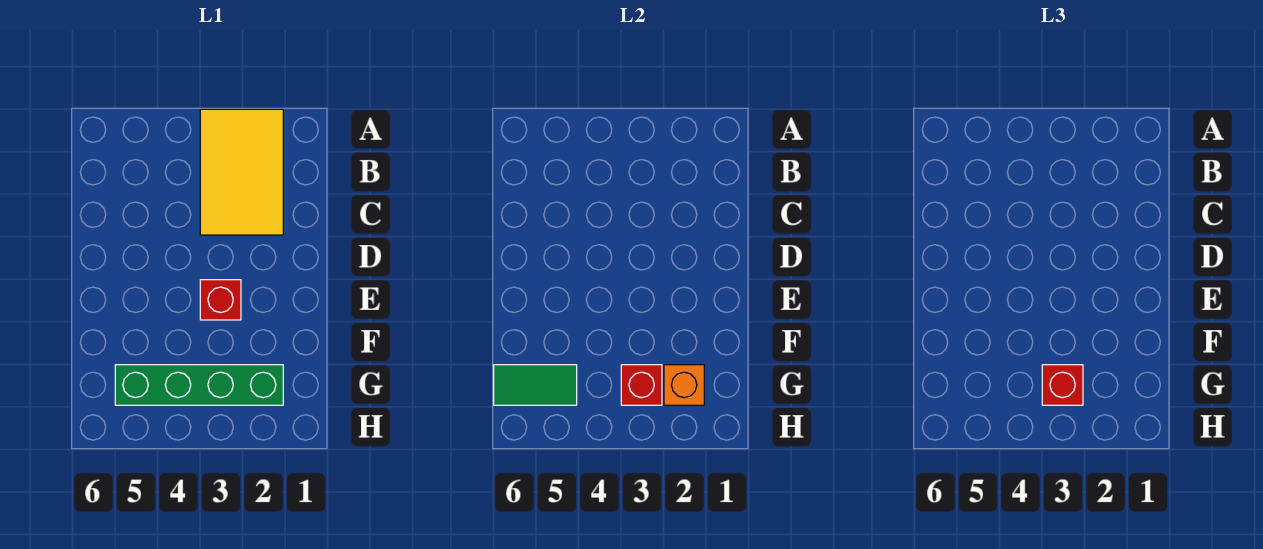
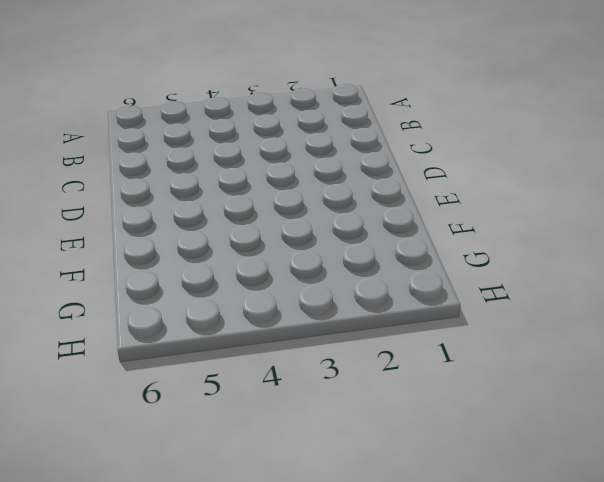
none -> yellow tile A2:C3 level 1
none -> red brick E3 level 1

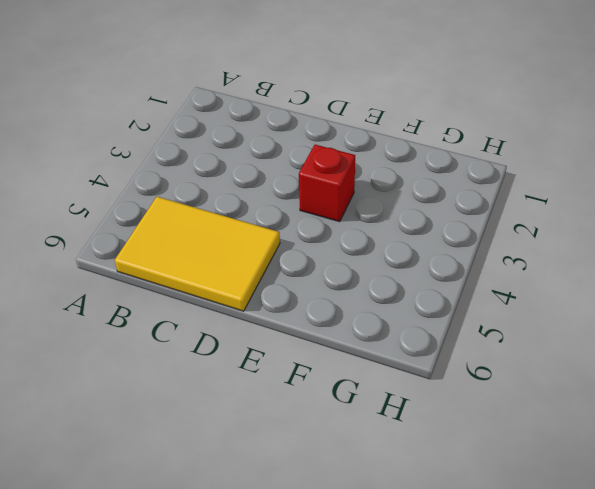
yellow tile B5:D6 level 1 -> yellow tile A2:C3 level 1
none -> green brick G2:G5 level 1
none -> orange brick G2 level 2

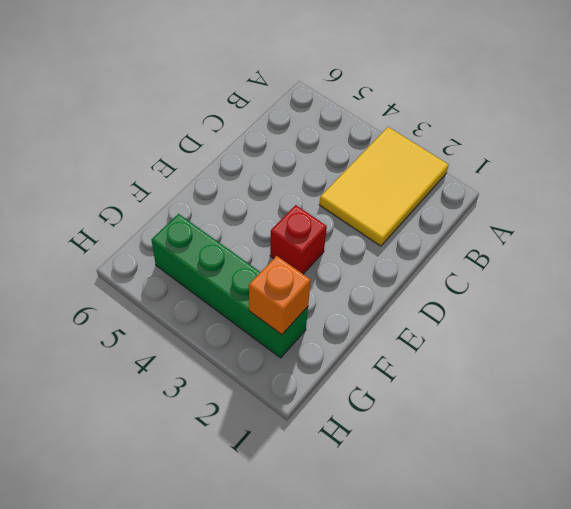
none -> red brick G3 level 2
none -> green tile G5:G6 level 2

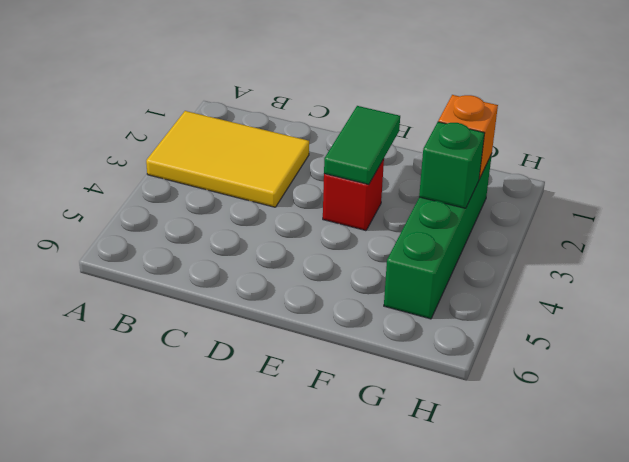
green tile E2:E3 level 2 -> green tile G5:G6 level 2
green brick G3 level 2 -> red brick G3 level 2
none -> red brick G3 level 3

